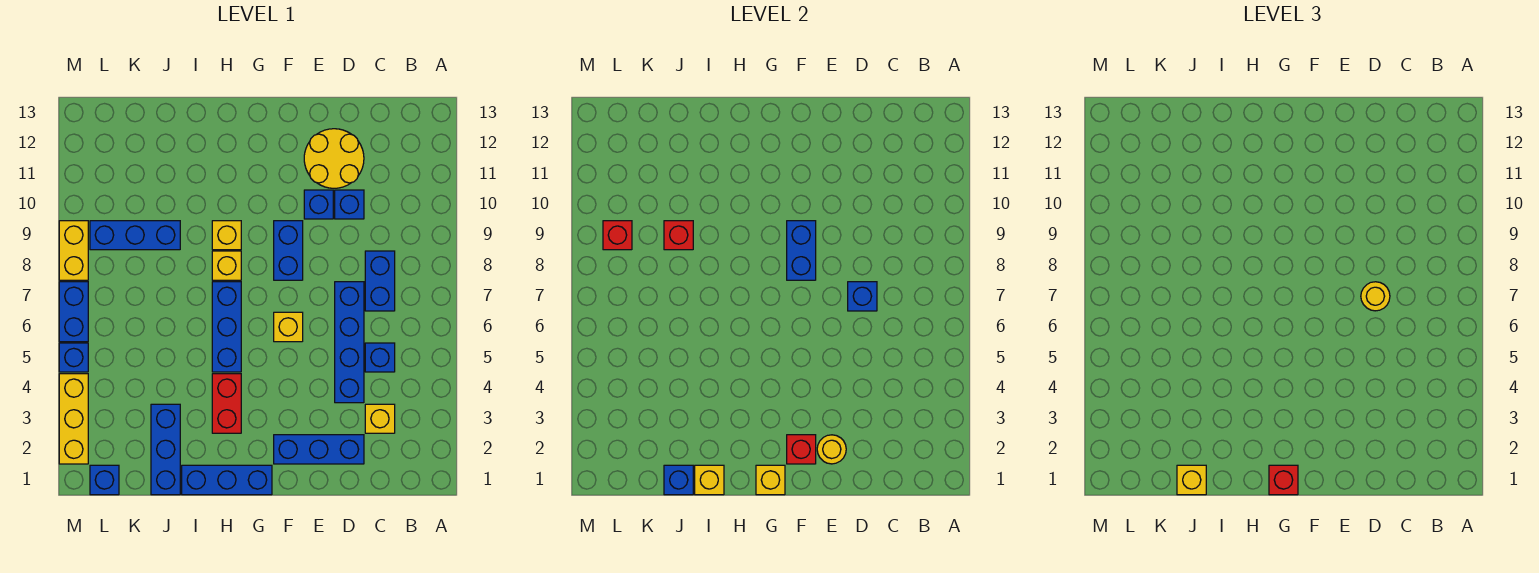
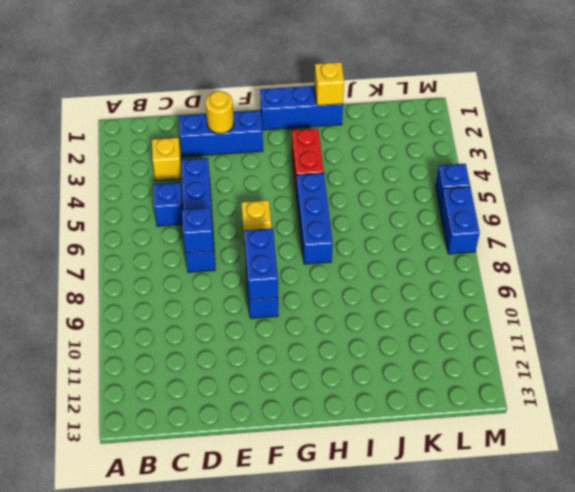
none -> blue brick C7:C8 level 1
none -> blue brick D10 level 1
none -> yellow round brick D11:E12 level 1
none -> blue brick E10 level 1

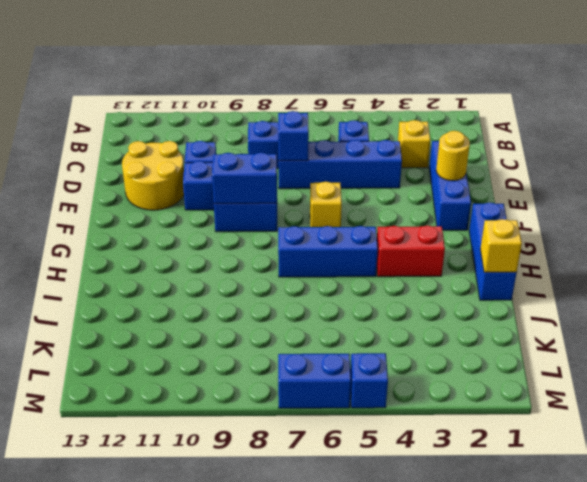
none -> yellow brick H8 level 1
none -> yellow brick H9 level 1
none -> blue brick J1:J3 level 1
none -> blue brick J9:L9 level 1

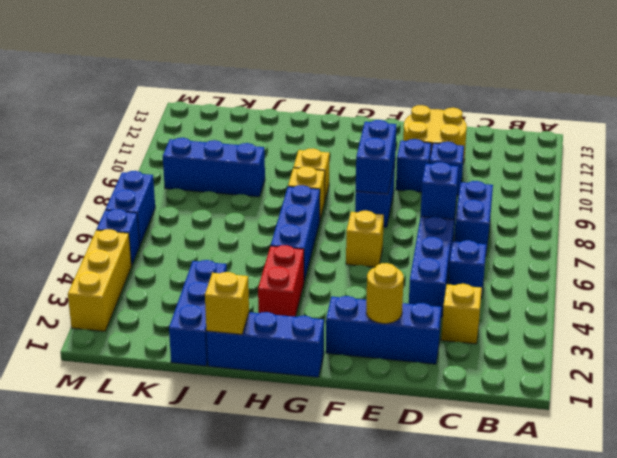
none -> blue brick L1 level 1
none -> yellow brick M8:M9 level 1
none -> red brick F2 level 2
none -> yellow brick G1 level 2

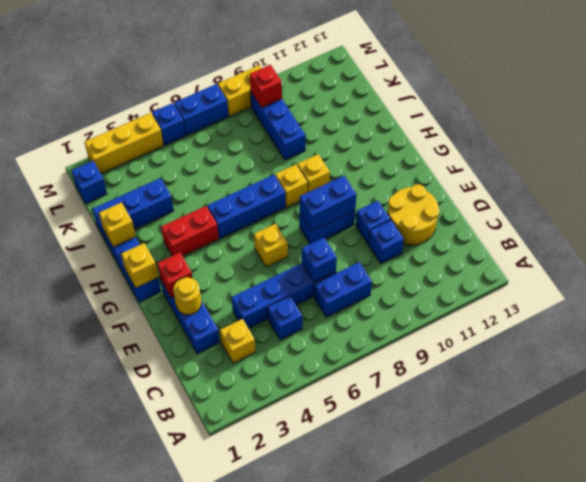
none -> blue brick J1 level 2
none -> red brick J9 level 2
none -> yellow round brick D7 level 3
none -> red brick G1 level 3

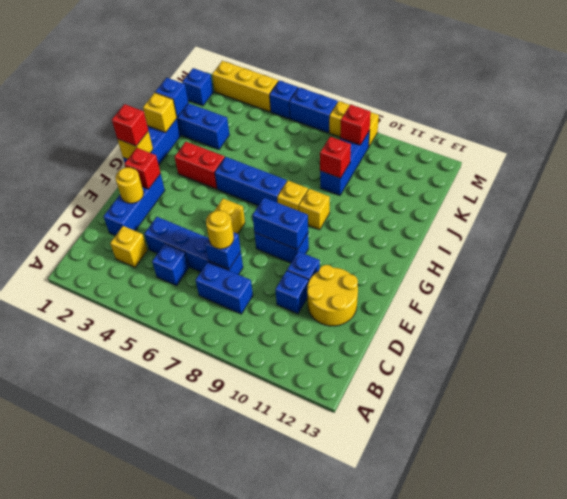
none -> yellow brick J1 level 3

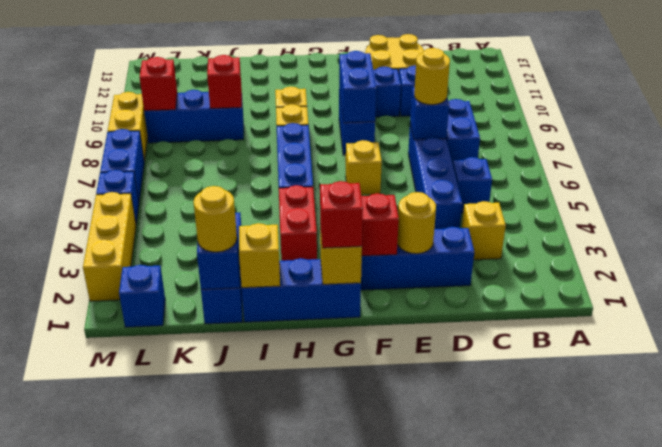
yellow round brick J1 level 3 -> yellow brick J1 level 3

